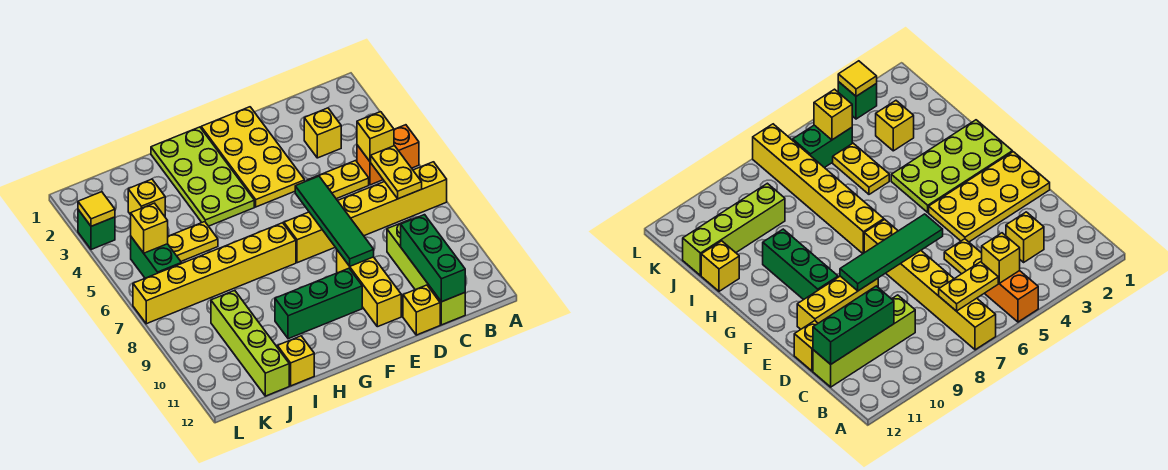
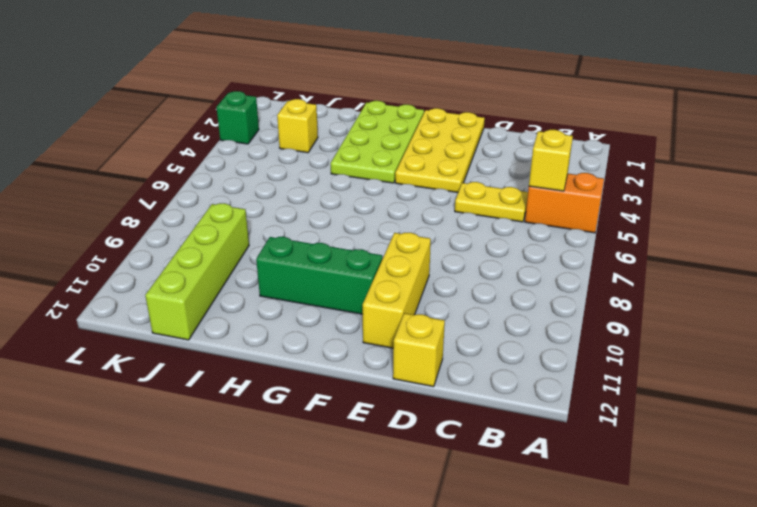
none -> yellow brick A7:F7 level 1
none -> yellow brick C3 level 1
none -> lime brick C9:C12 level 1

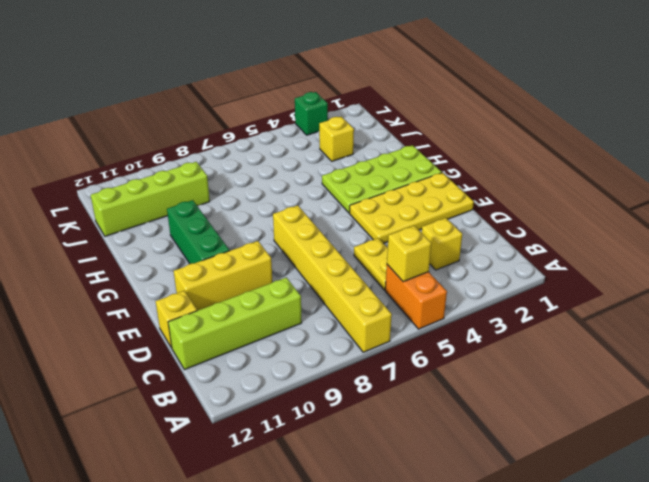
none -> yellow brick G7:L7 level 1
none -> yellow plate I5:J5 level 1
none -> yellow brick I12 level 1

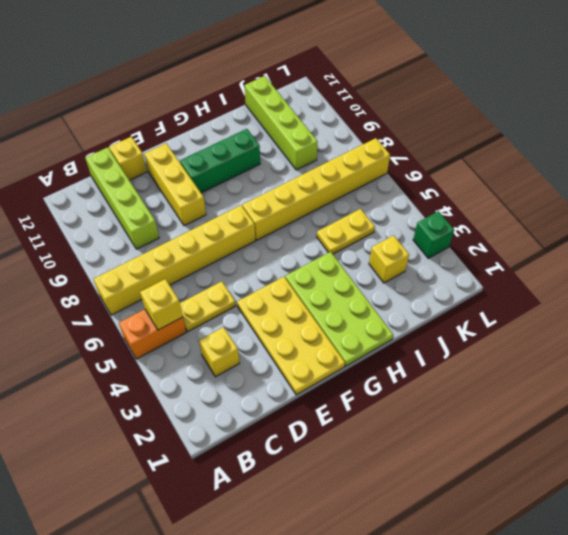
none -> yellow brick I12 level 1
none -> green brick K5:K6 level 1
none -> yellow plate B6:B7 level 2

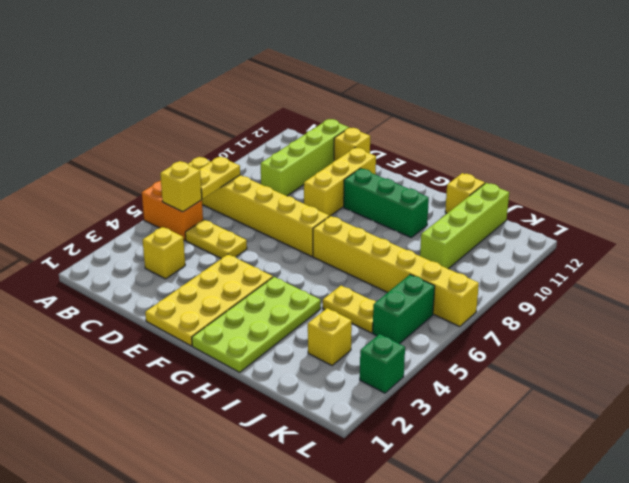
none -> green brick C10:C12 level 2
none -> green tile E6:E9 level 2
none -> yellow brick K5 level 2

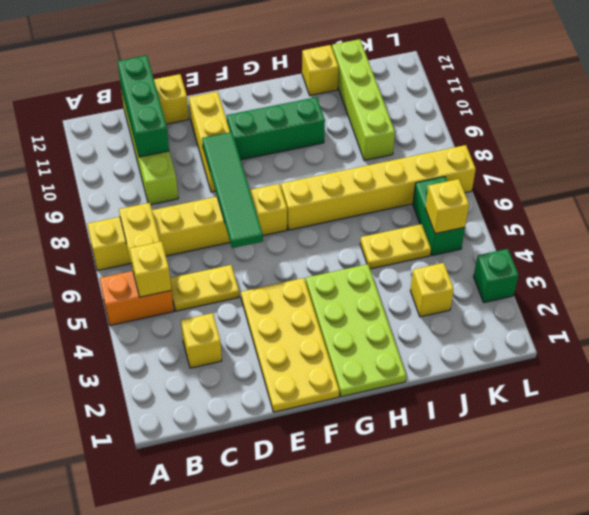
none -> yellow tile L3 level 2

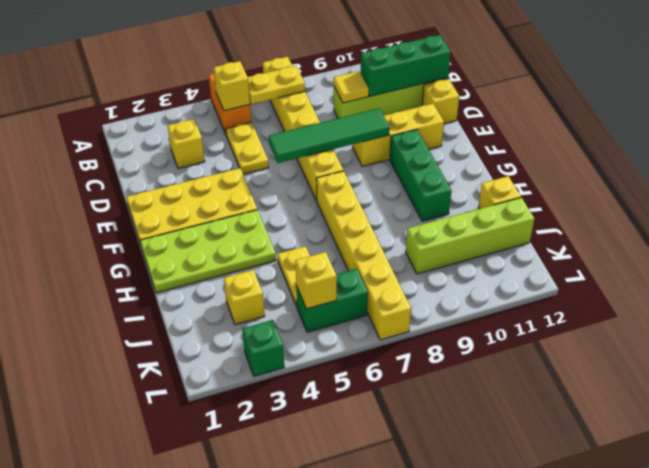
yellow tile C9 level 2 -> yellow tile L3 level 2

